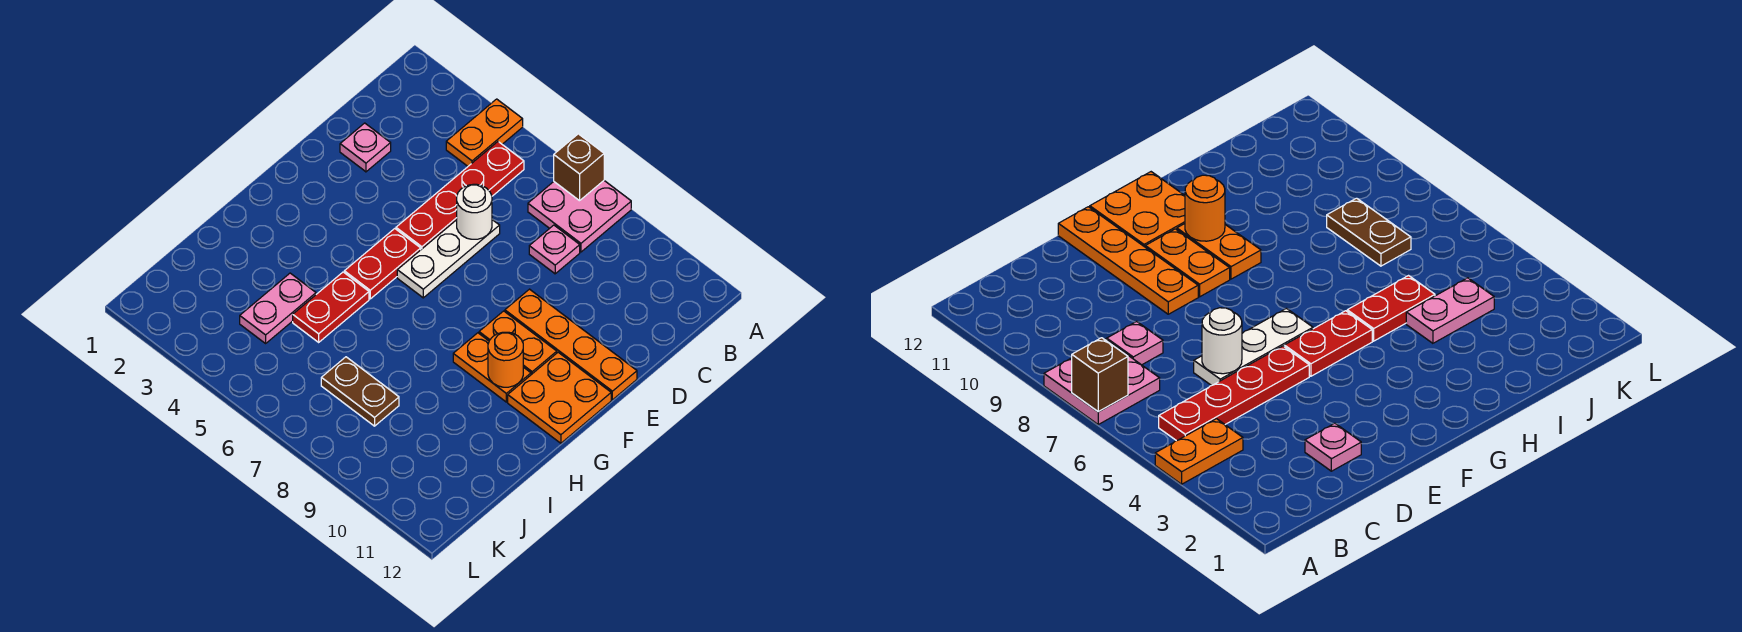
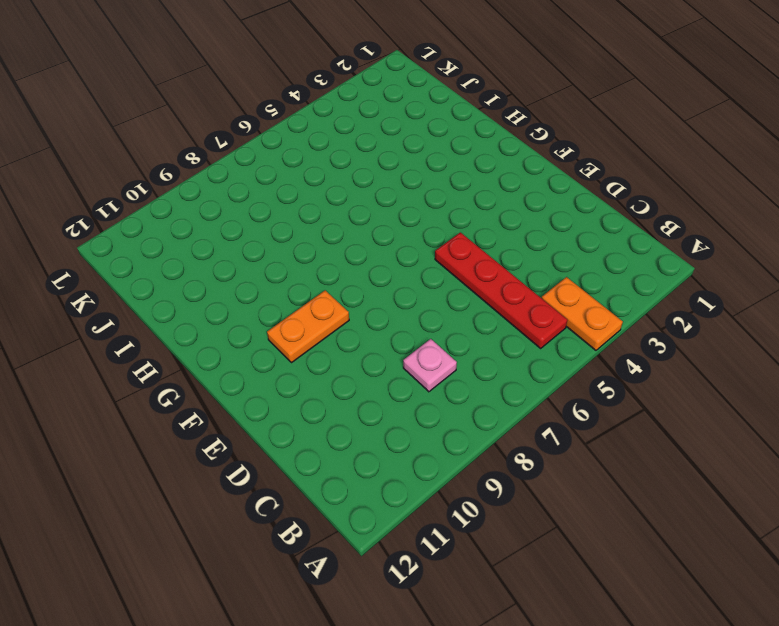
none -> pink plate A7:B8 level 1
none -> pink plate D2 level 1
none -> white plate D6:F6 level 1

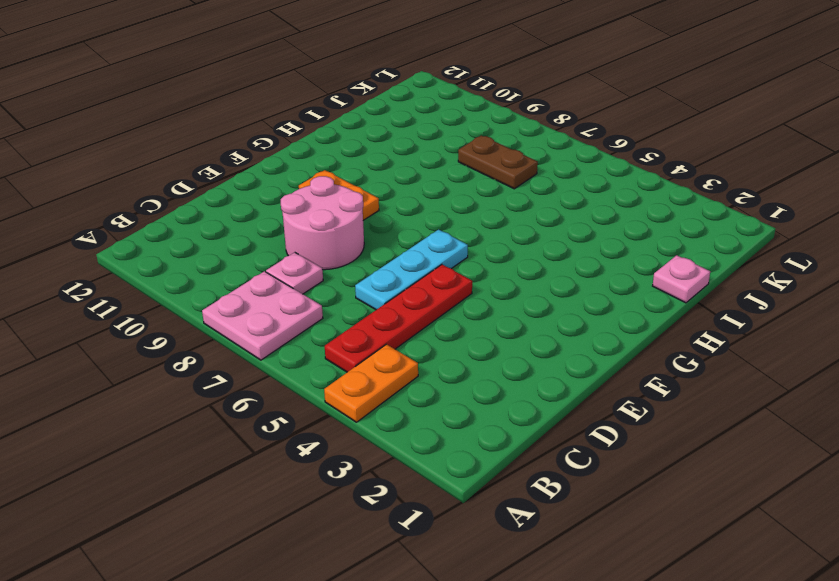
cyan plate D6:F6 level 1 -> white plate D6:F6 level 1
pink round brick D8:E9 level 1 -> orange plate E9:E12 level 1
pink plate I1 level 1 -> pink plate D2 level 1
none -> red plate F5:G5 level 1
none -> orange plate F11:G12 level 1
none -> orange plate G9:G10 level 1

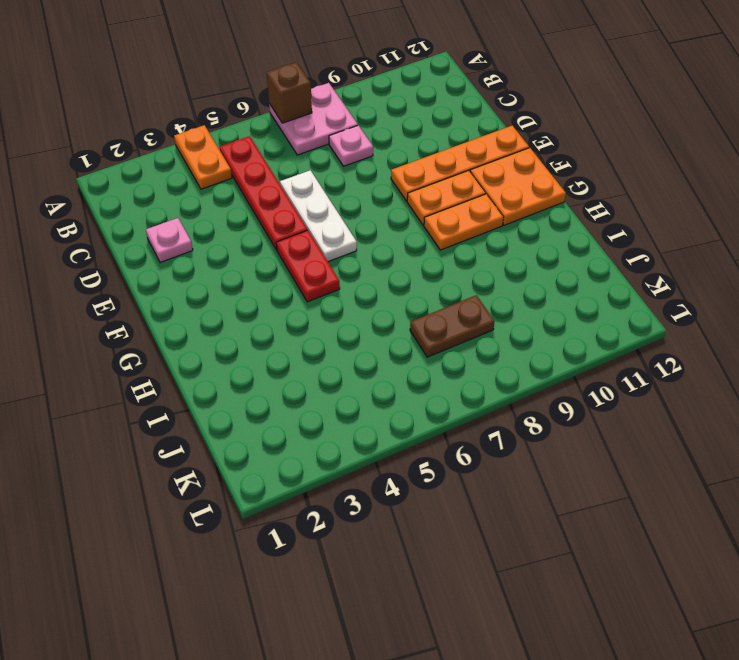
none -> red plate H5:I5 level 1
none -> pink plate I4:J4 level 1
none -> white round brick D6 level 2

